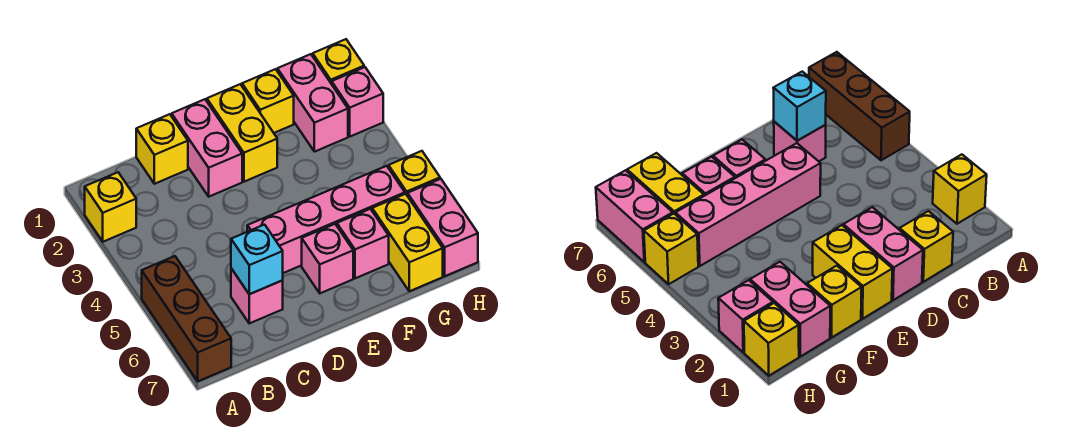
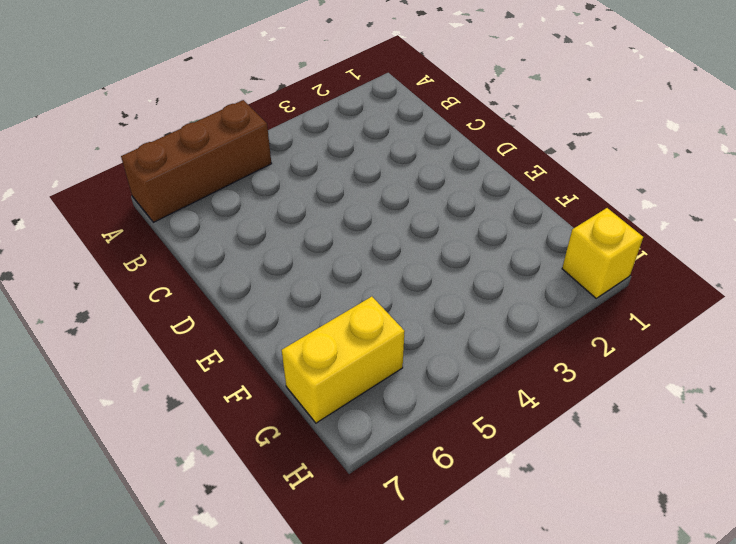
none -> yellow brick A2 level 1
none -> yellow brick C1 level 1
none -> pink brick C6 level 1

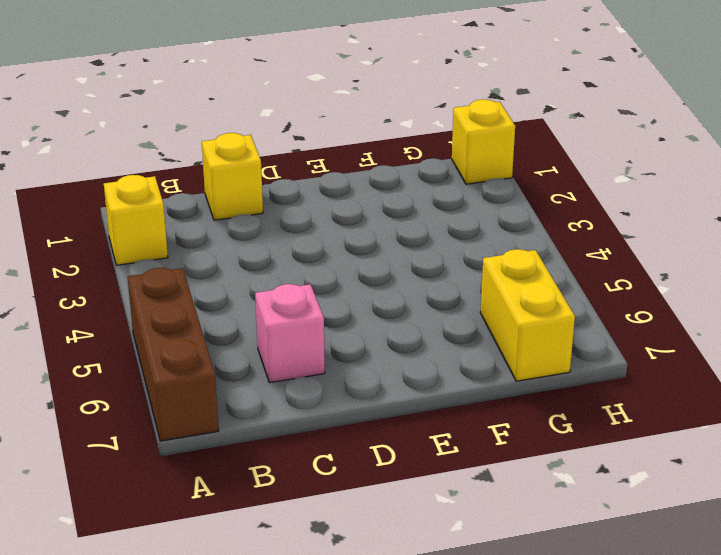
none -> pink brick D1:D2 level 1
none -> pink brick D5:G5 level 1
none -> yellow brick E1:E2 level 1

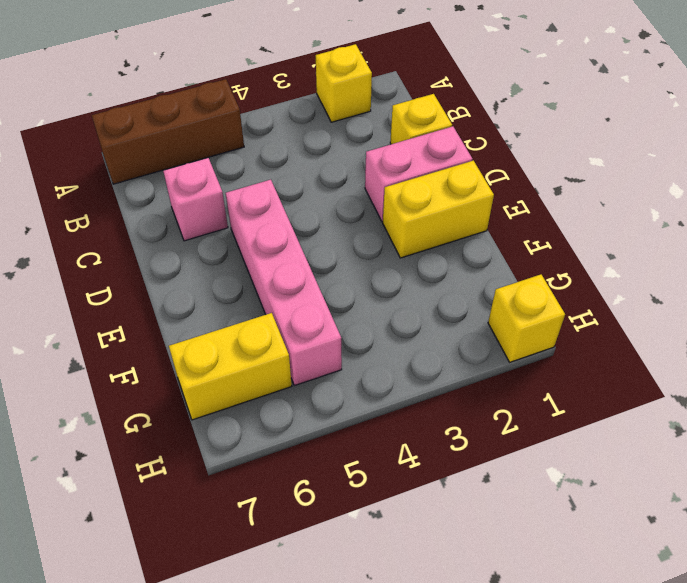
none -> pink brick E6 level 1
none -> yellow brick F1 level 1
none -> pink brick F6 level 1

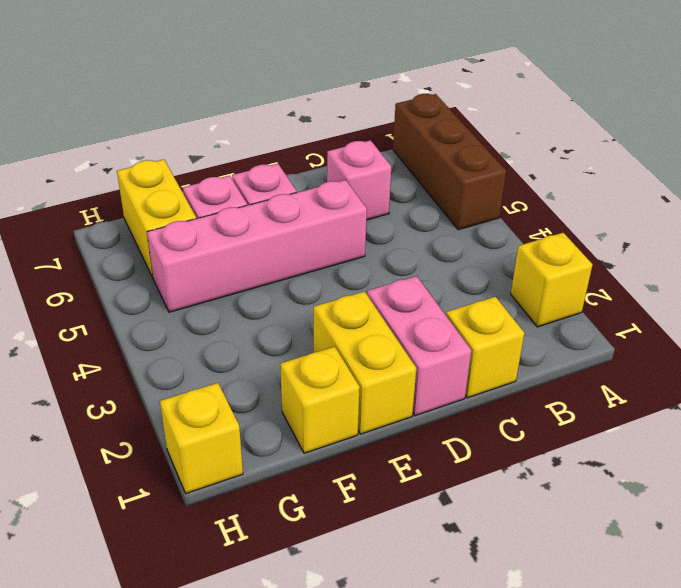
none -> pink brick G1:G2 level 1
none -> pink brick H2 level 1
none -> yellow brick H5 level 1

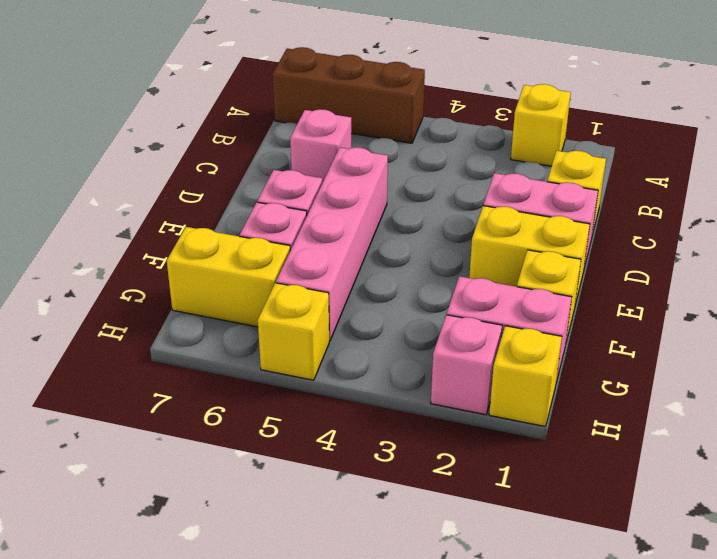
none -> pink brick H6:H7 level 1
none -> cyan brick C6 level 2

